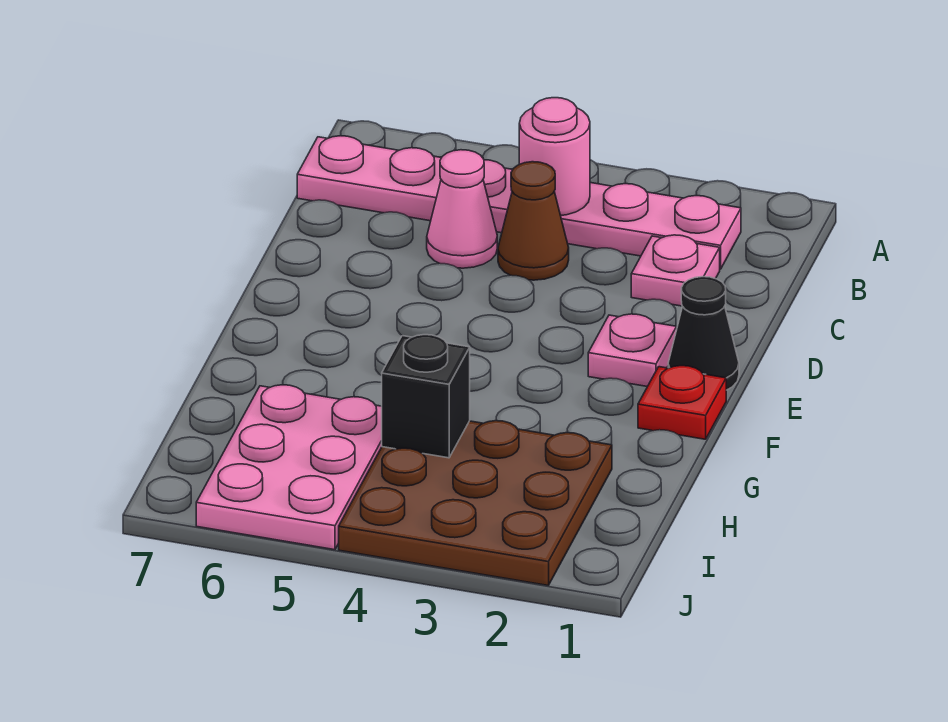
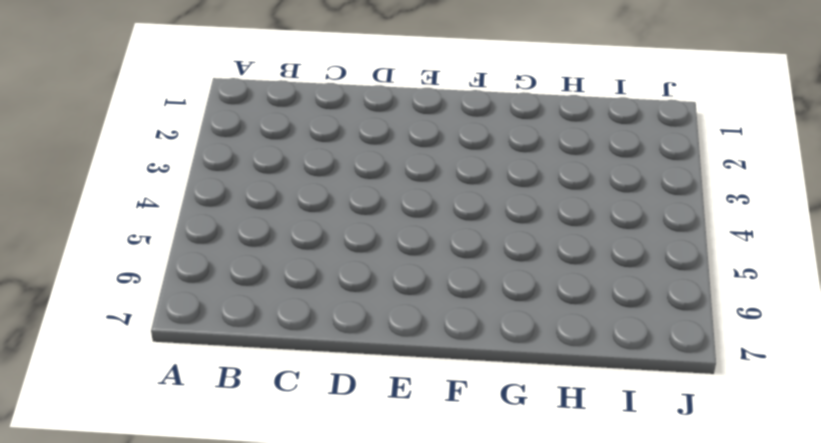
none -> pink plate B2:B7 level 1
none -> pink plate C2 level 1

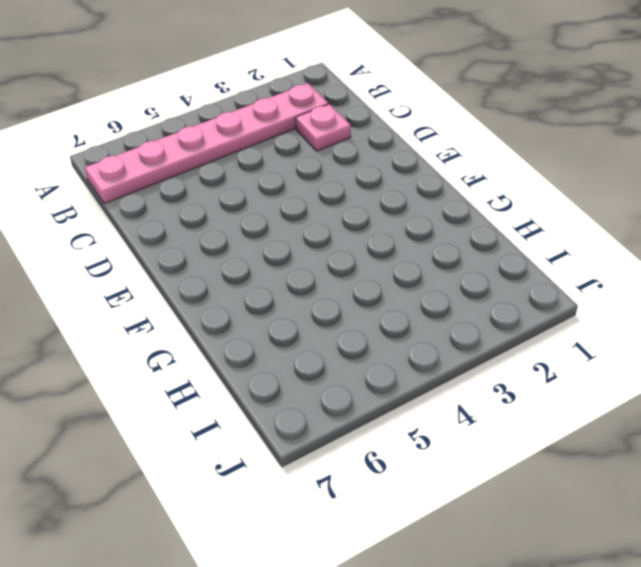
none -> brown cone C4 level 1
none -> pink cone C5 level 1

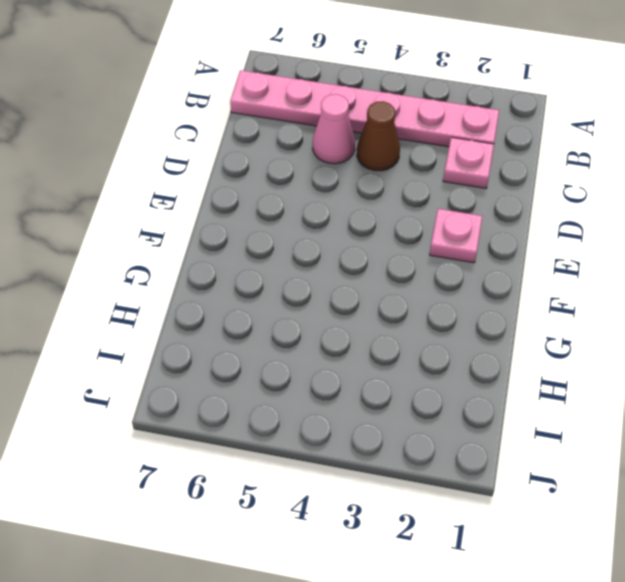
none -> black cone E1 level 1
none -> red plate F1 level 1

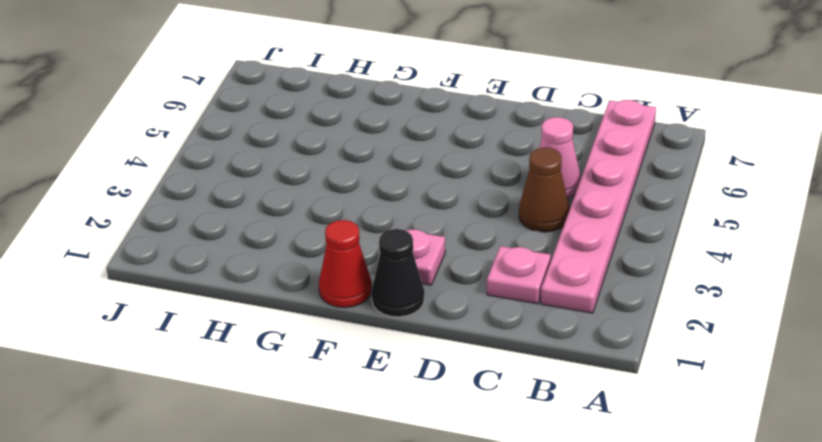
red cone F1 level 1 -> red plate F1 level 1
none -> brown plate H2:J4 level 1
none -> pink plate H5:J6 level 1

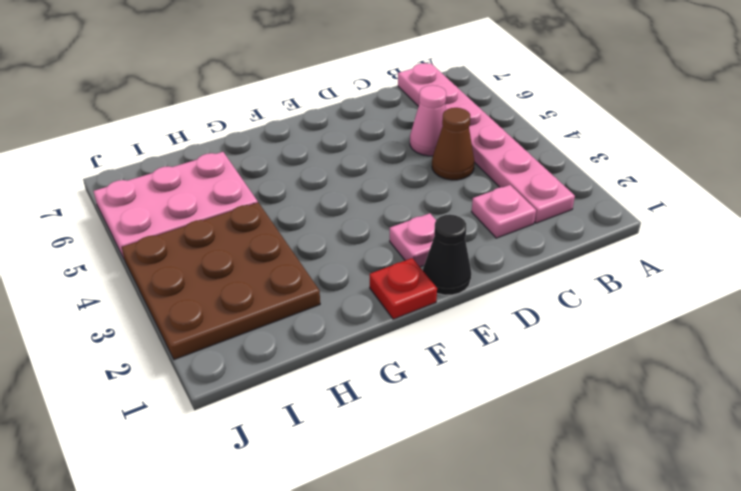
none -> pink round brick B4 level 2
none -> black brick H4 level 2

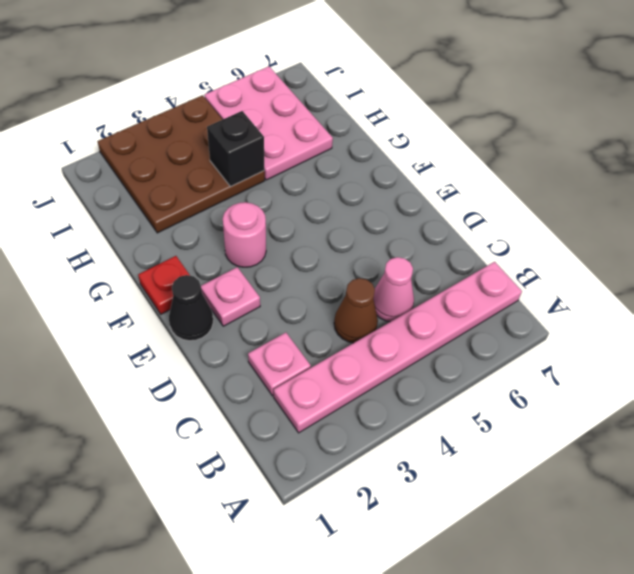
pink round brick F3 level 1 -> pink round brick B4 level 2

